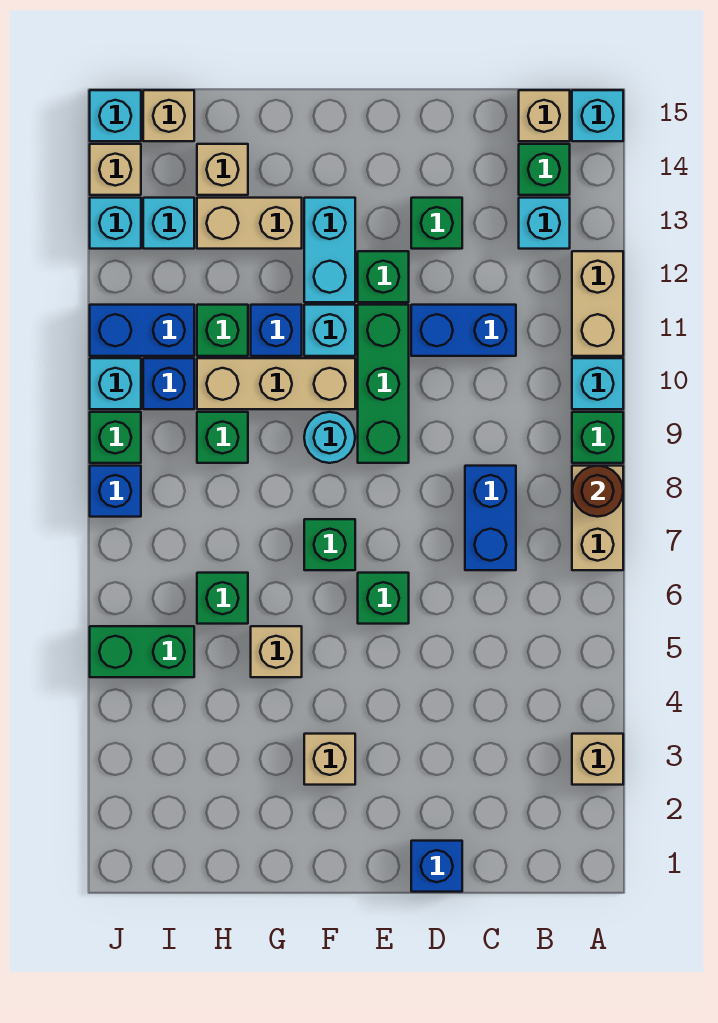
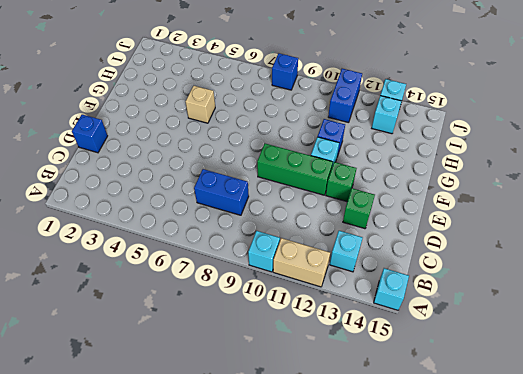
none -> tan brick A3 level 1
none -> tan brick A7:A8 level 1
none -> green brick A9 level 1
none -> green brick B14 level 1

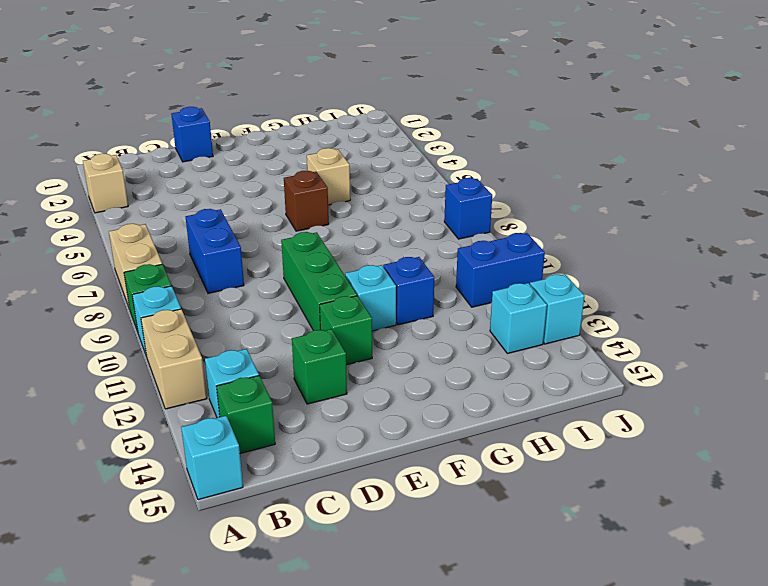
brown brick F6 level 1 -> none
none -> tan brick B15 level 1
none -> blue brick C11:D11 level 1
none -> green brick E6 level 1
none -> tan brick F3 level 1

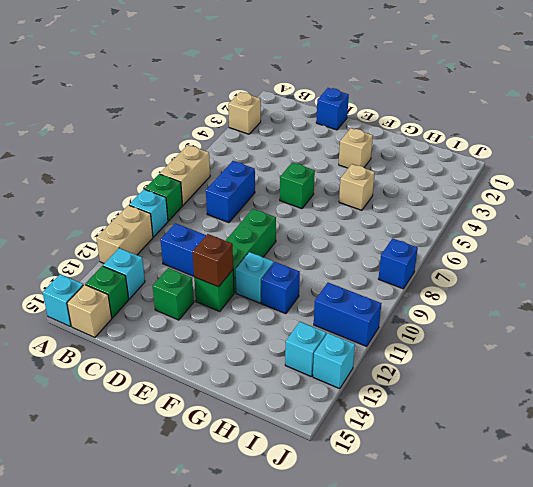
brown brick E12 level 2 -> none
none -> green brick F7 level 1
none -> cyan round brick F9 level 1
none -> tan brick F10:H10 level 1
none -> cyan brick F12:F13 level 1

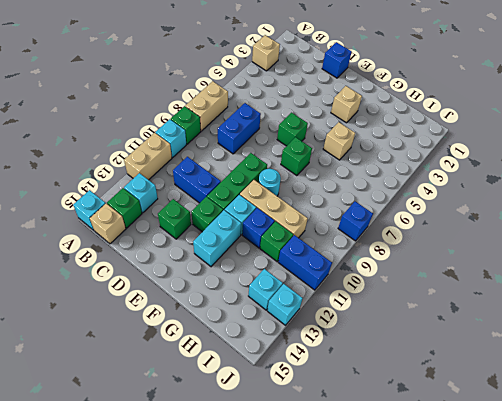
none -> tan brick G13:H13 level 1
none -> green brick H6 level 1
none -> green brick H9 level 1
none -> tan brick H14 level 1

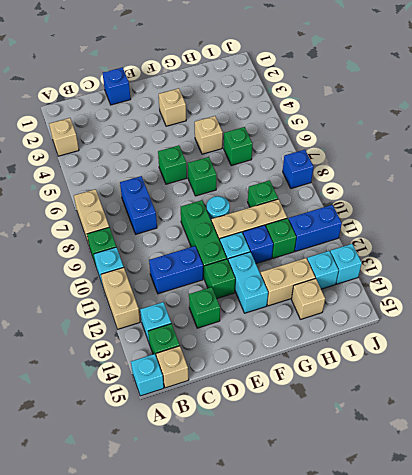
none -> green brick I5:J5 level 1
none -> blue brick I10 level 1
none -> tan brick I15 level 1
none -> green brick J9 level 1

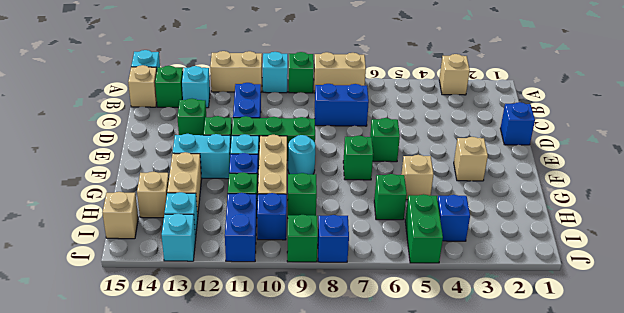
blue brick I4 level 1 -> none
none -> cyan brick J10 level 1
none -> tan brick J14 level 1
none -> cyan brick J15 level 1
none -> brown round brick A8 level 2

